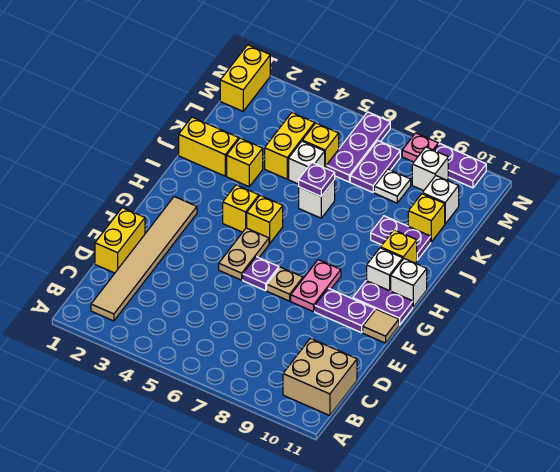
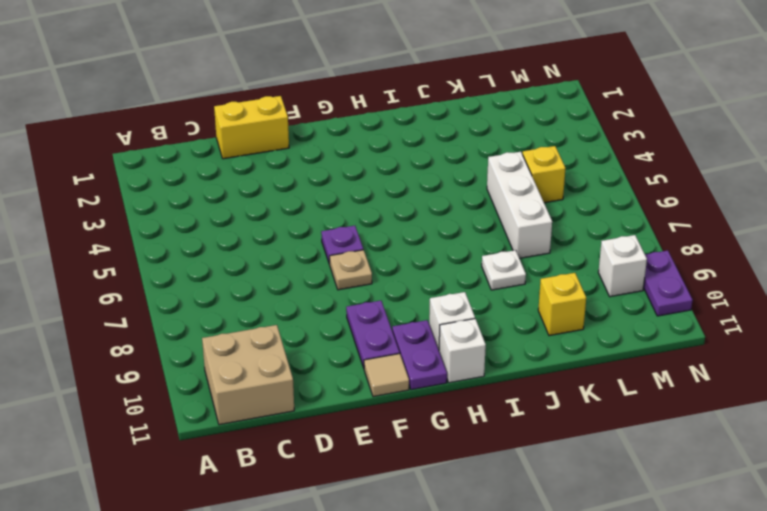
white plate J8 level 1 -> white plate L8 level 1
white brick K5:K7 level 1 -> white brick K5 level 1
none -> tan tile B2:G2 level 1
none -> tan plate F5:G5 level 1
none -> pink plate F8:G8 level 1
none -> yellow brick H4 level 1

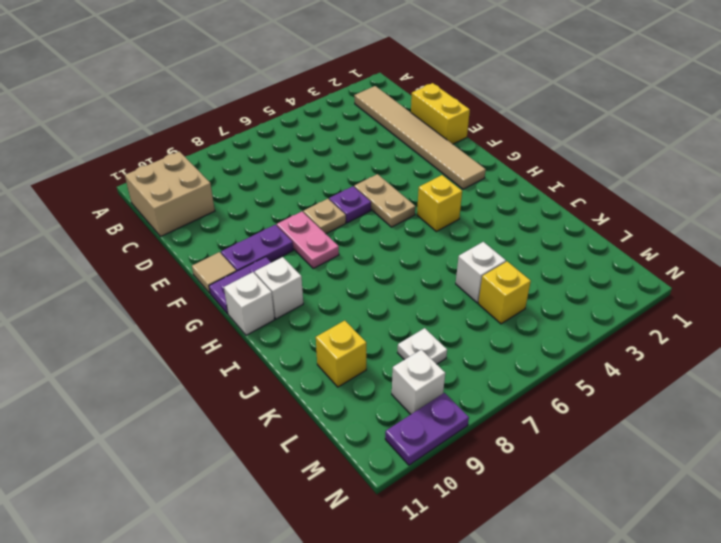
none -> yellow brick H5 level 1
none -> yellow brick I10 level 1
none -> yellow brick J1:J2 level 1
none -> yellow brick J3 level 1

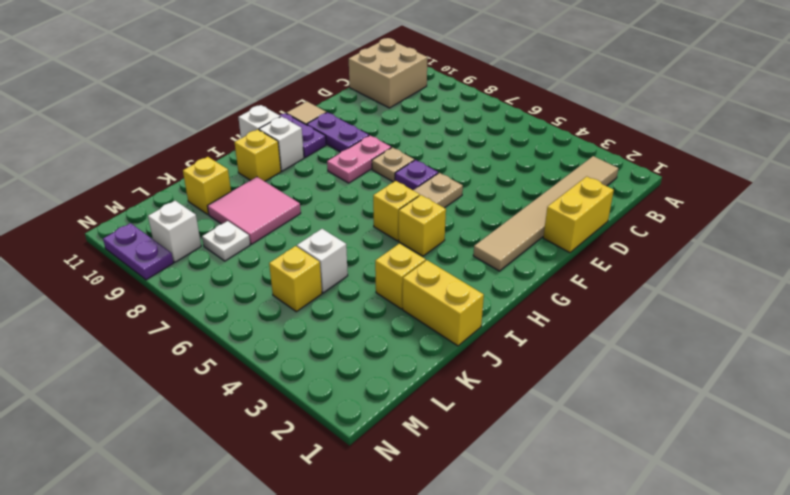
pink tile J8:K9 level 1 -> purple plate J9:J10 level 1
none -> white brick J6 level 1
none -> yellow brick K4:L4 level 1
none -> purple plate L6:N6 level 1
none -> purple plate L7:M7 level 1

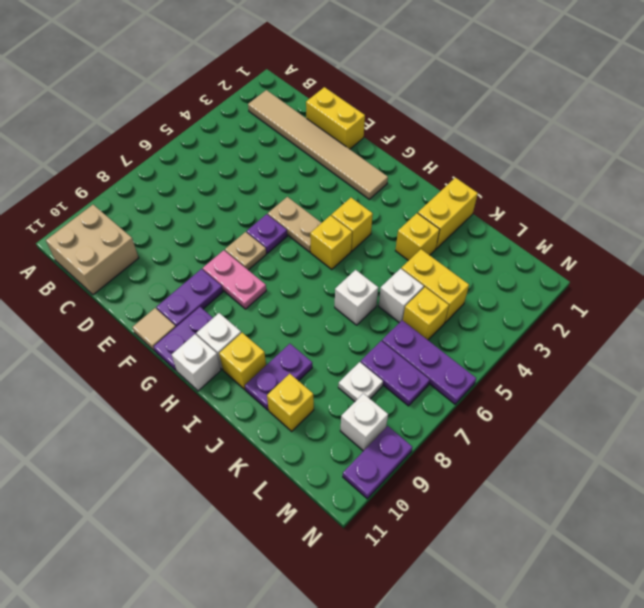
none -> white brick L10 level 1
none -> yellow brick M1:N1 level 1
none -> pink plate N8 level 1
none -> purple plate J6 level 2

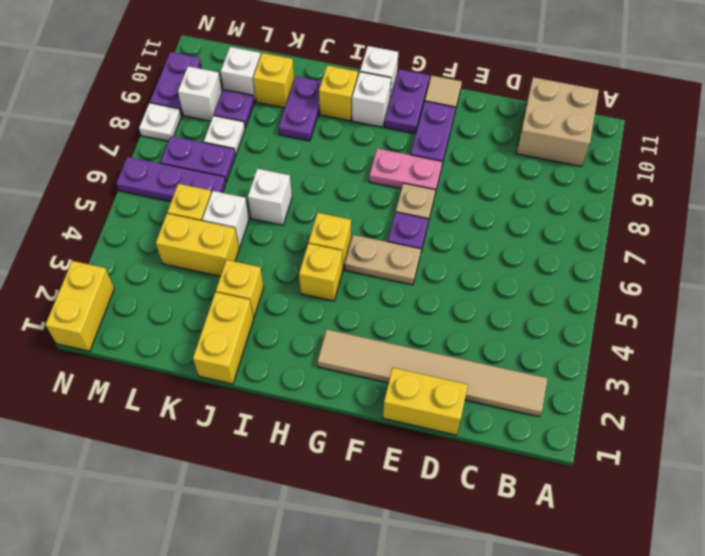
purple plate L9 level 1 -> purple plate J6 level 2
yellow brick N1:N2 level 1 -> yellow brick M1:N1 level 1
white plate N8 level 1 -> pink plate N8 level 1

